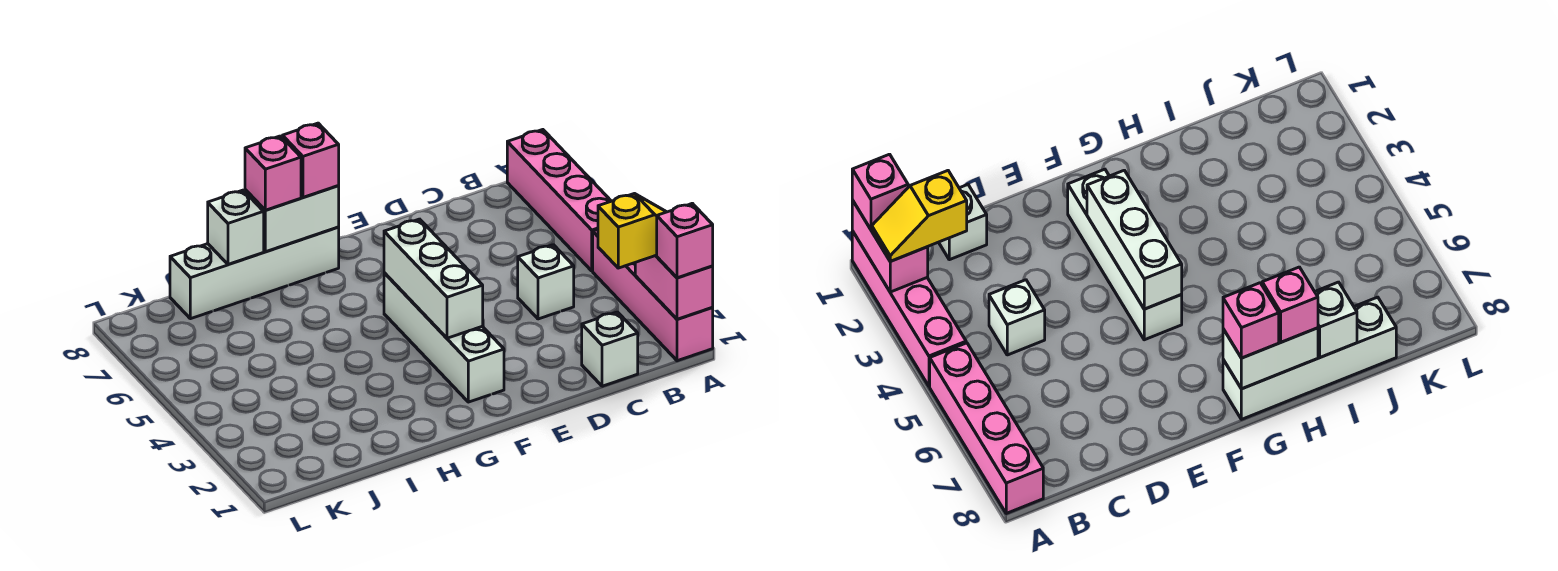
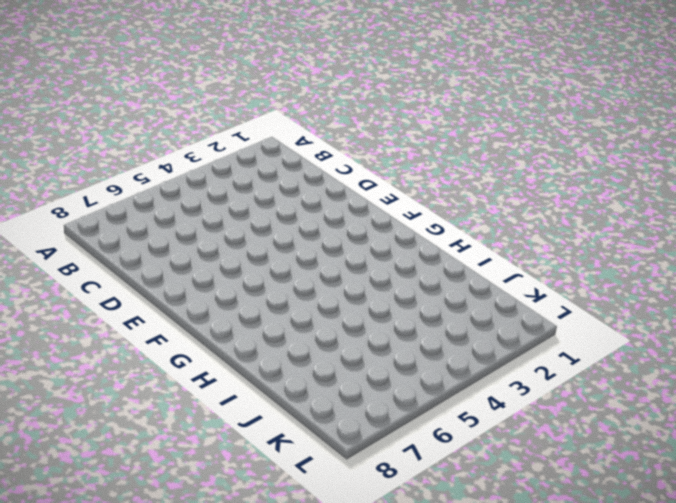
none -> pink brick A1:A4 level 1
none -> pink brick A5:A8 level 1
none -> white brick C1 level 1

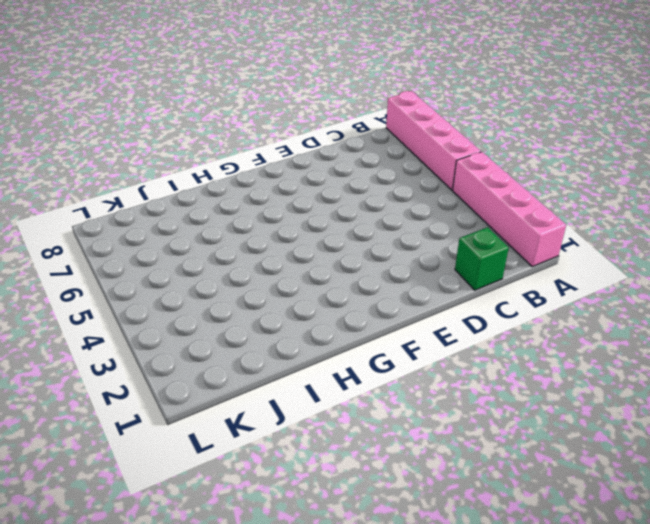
green brick C1 level 1 -> white brick C1 level 1
none -> white brick C4 level 1
none -> white brick F2:F5 level 1
none -> white brick G8:J8 level 1

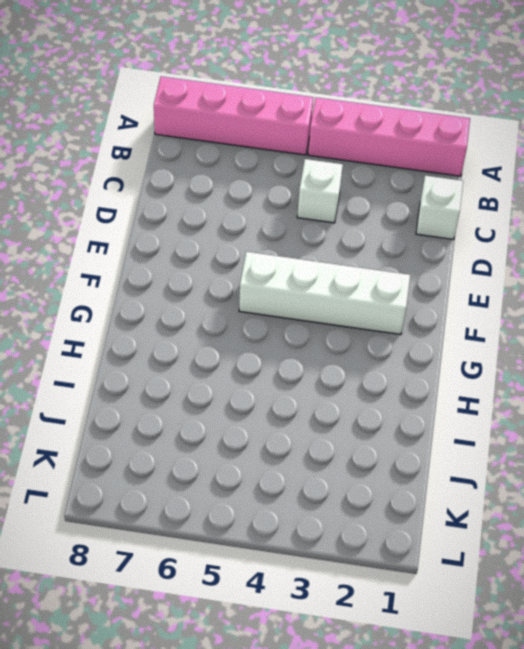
none -> white brick G8:J8 level 1
none -> pink brick A1:A2 level 2
none -> white brick F3:F5 level 2

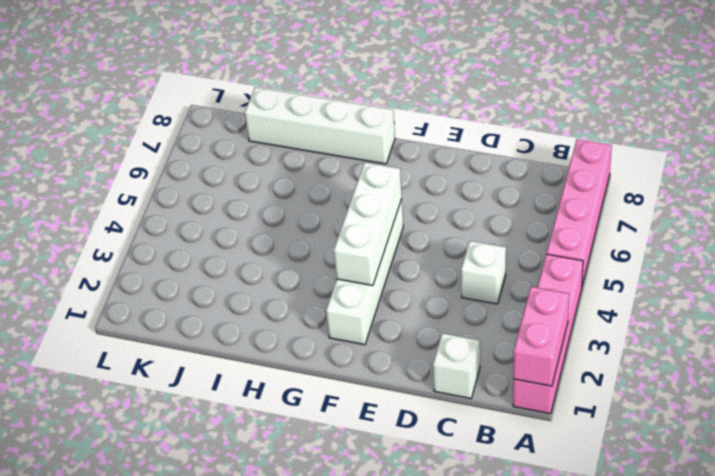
none -> white brick G8:H8 level 2
none -> white brick I8 level 2
none -> pink brick A1 level 3

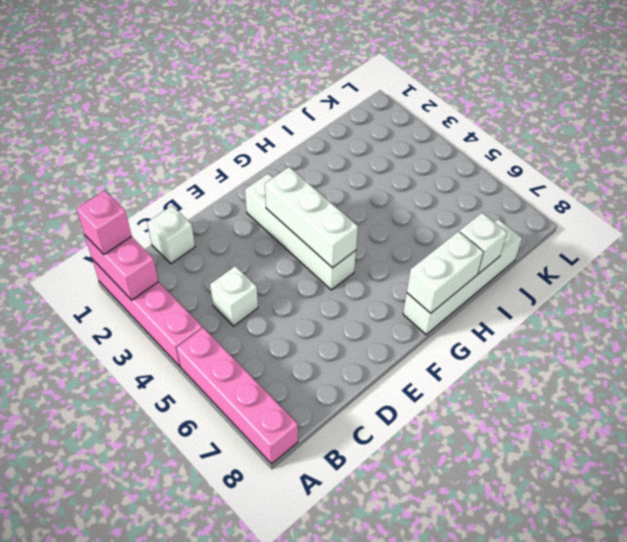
none -> yellow slope A2:B2 level 3 top B
none -> pink brick G8 level 3
none -> pink brick H8 level 3

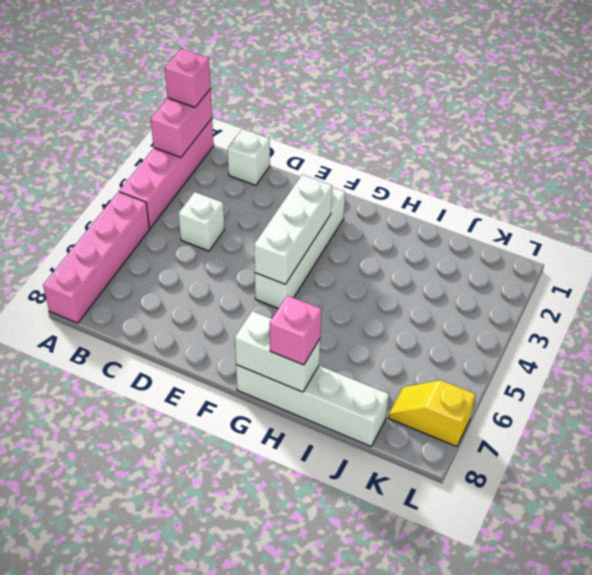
yellow slope K7:L7 level 1 top L -> yellow slope A2:B2 level 3 top B
none -> white brick I8 level 2
none -> pink brick G8 level 3

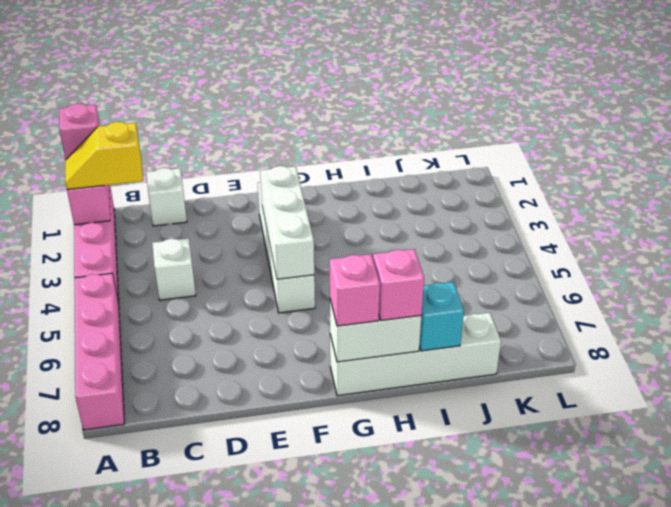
cyan brick I8 level 2 -> white brick I8 level 2

